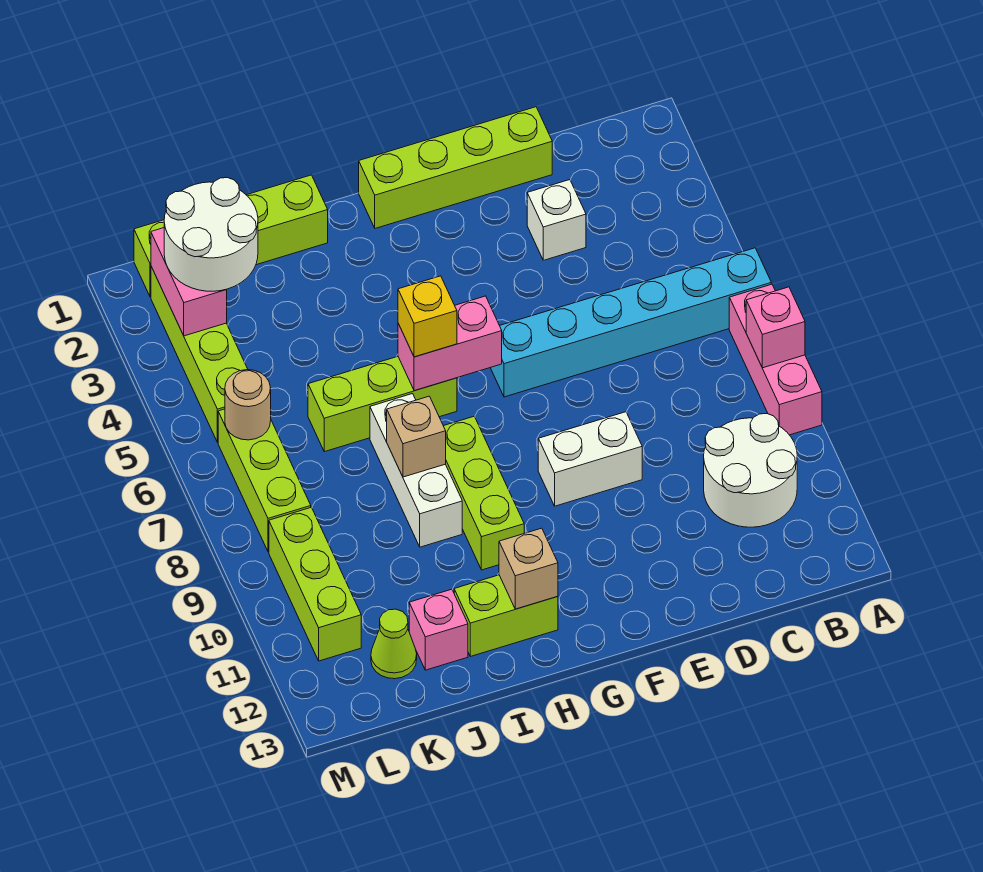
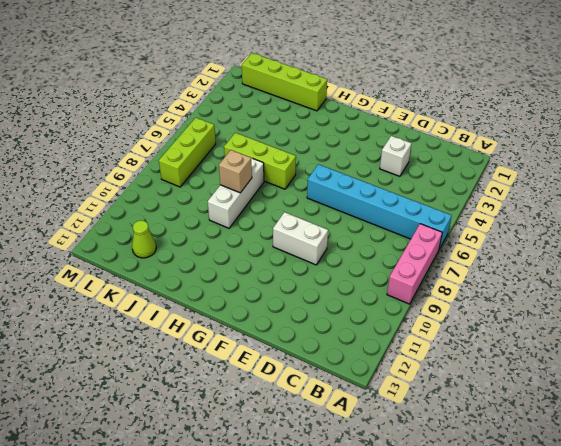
none -> white round brick B10:C11 level 1
none -> lime brick D1:G1 level 1
none -> lime brick H8:H10 level 1

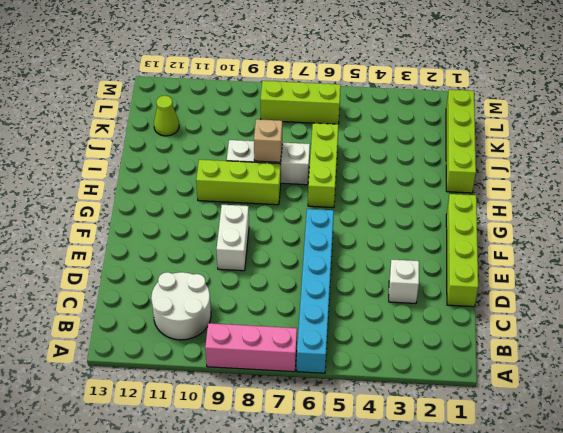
none -> lime brick H12:I12 level 1
none -> pink brick J12 level 1
none -> lime brick L2:L5 level 1

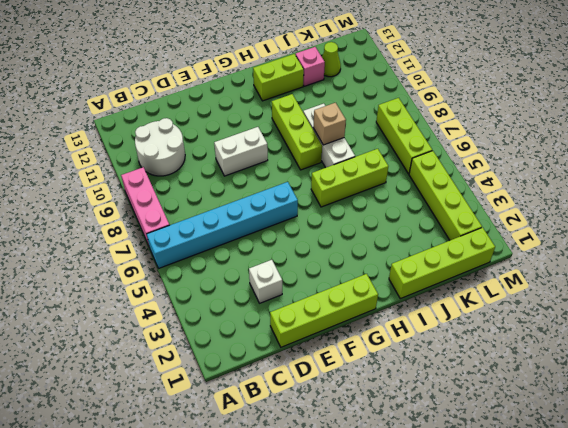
none -> lime brick L9:L11 level 1
none -> pink brick A8 level 2
none -> pink brick G6:H6 level 2

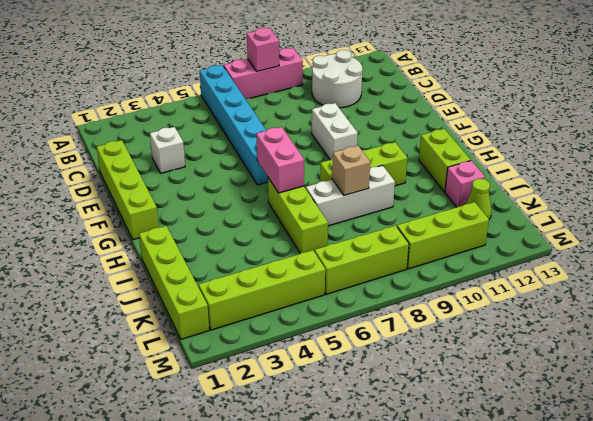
none -> tan brick H12 level 2
none -> pink brick L2:L3 level 2
none -> tan round brick L6 level 2

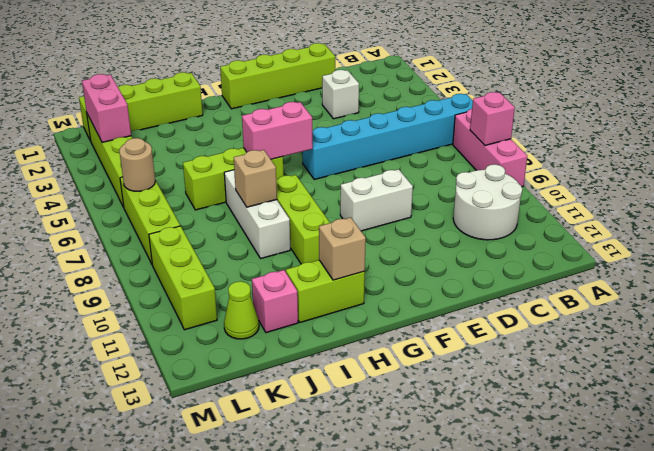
none -> yellow brick H6 level 3
none -> white round brick K2:L3 level 3

